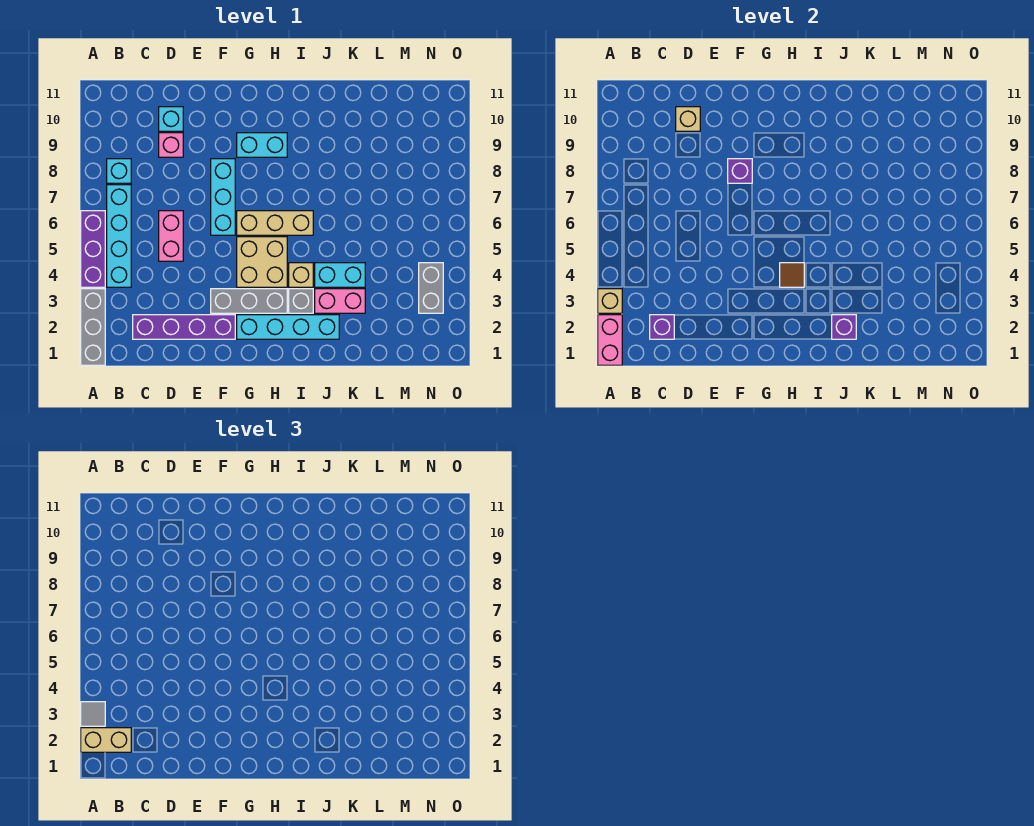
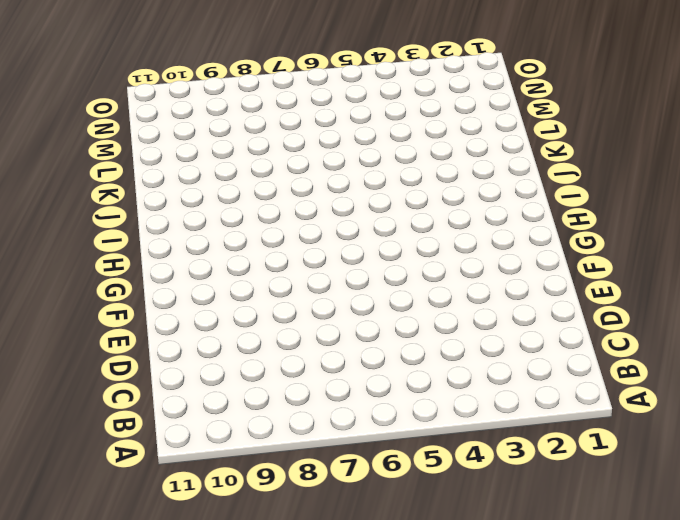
none -> grey brick A1:A3 level 1
none -> purple brick A4:A6 level 1
none -> cyan brick B4:B7 level 1

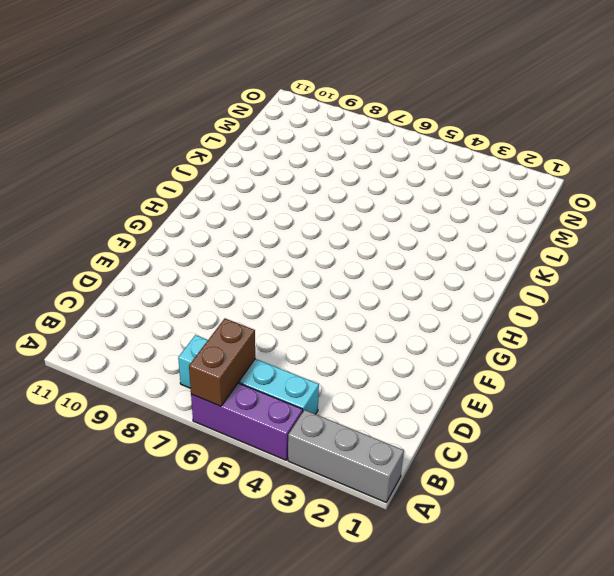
brown brick A6:B6 level 2 -> none
none -> cyan brick B8 level 1
none -> purple brick C2:F2 level 1
none -> pink brick D5:D6 level 1

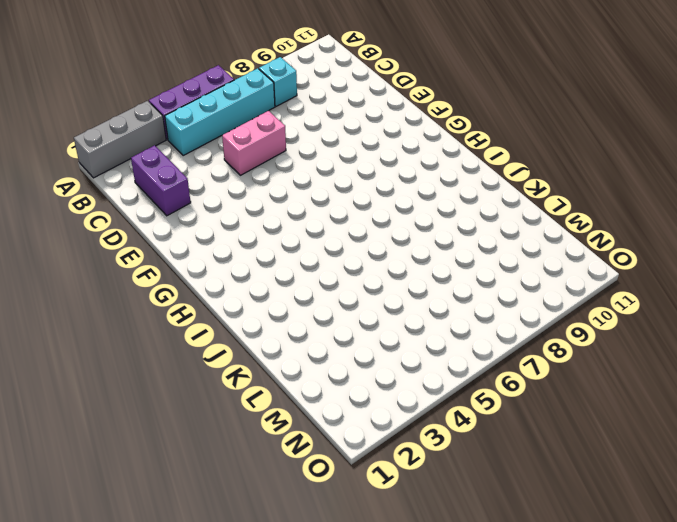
purple brick C2:D2 level 1 -> purple brick C2:F2 level 1
none -> pink brick D9 level 1
none -> cyan brick D10 level 1
none -> grey brick F3:H3 level 1

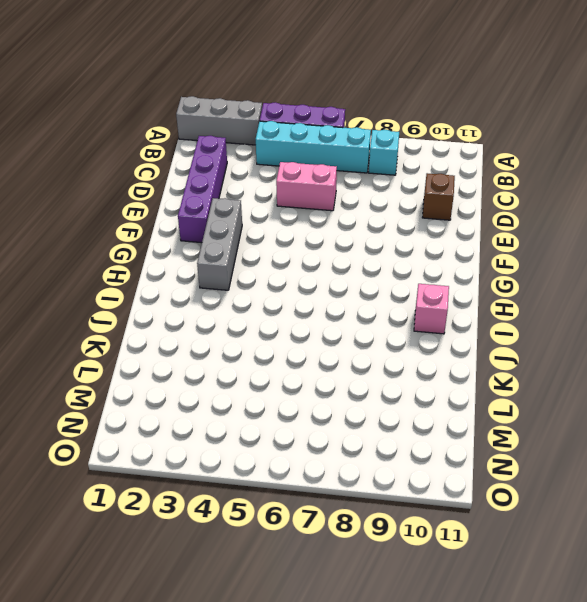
brown brick D10 level 1 -> cyan brick D10 level 1
pink brick I10 level 1 -> pink brick D9 level 1
none -> cyan brick F6:F8 level 1
none -> cyan brick G2:J2 level 1
none -> tan brick G4:H5 level 1

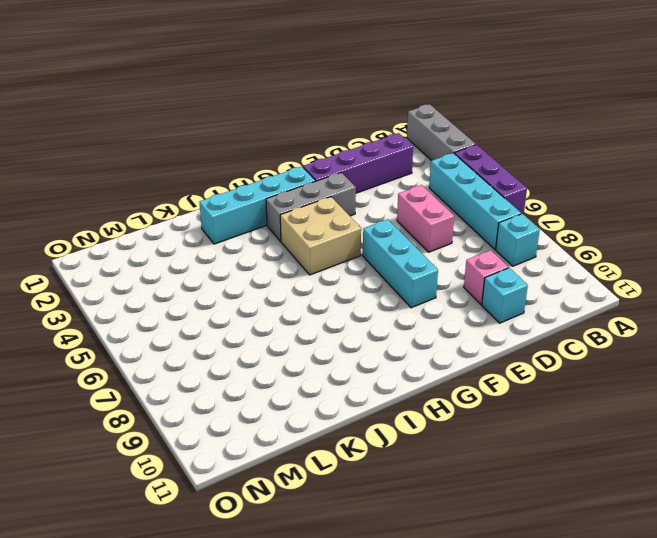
none -> tan brick G6:I6 level 1
none -> cyan brick G9:H9 level 1
none -> grey brick I3 level 1

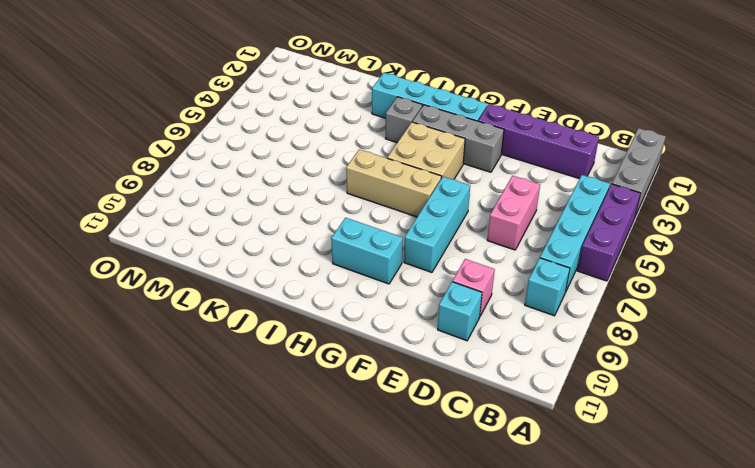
none -> tan brick I4 level 1
none -> pink brick J3:K3 level 1
none -> cyan brick J4:K4 level 1

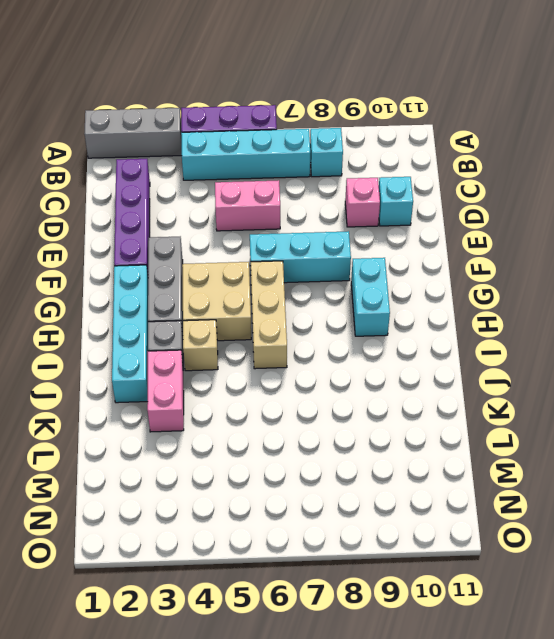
none -> cyan brick J4:K4 level 1
none -> grey brick N3:N4 level 1
none -> pink brick A1:A2 level 2

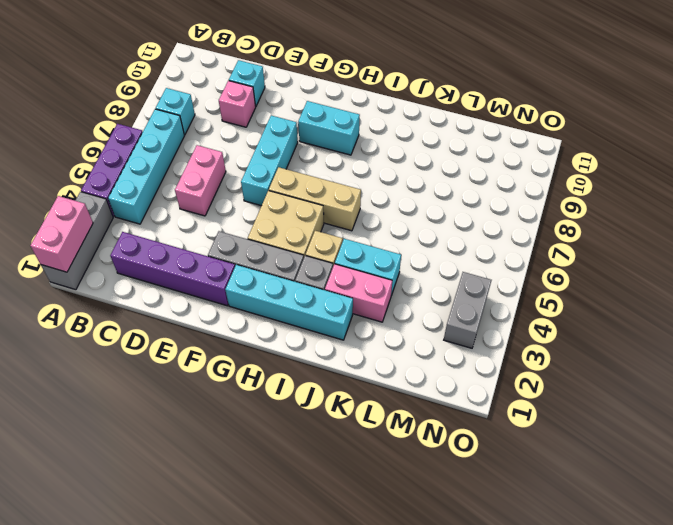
none -> tan brick A3 level 2
none -> purple brick C2 level 2
none -> tan brick D10 level 2

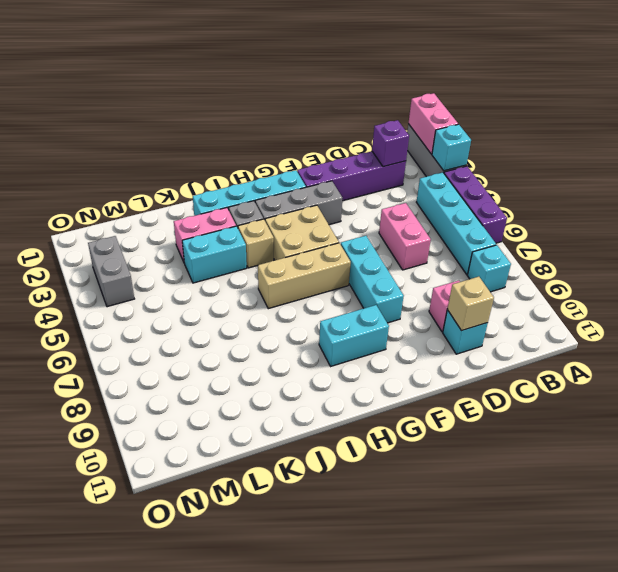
cyan brick A3 level 2 -> tan brick A3 level 2
none -> purple brick F8 level 2
none -> brown tile H4 level 2
none -> purple brick J2 level 2

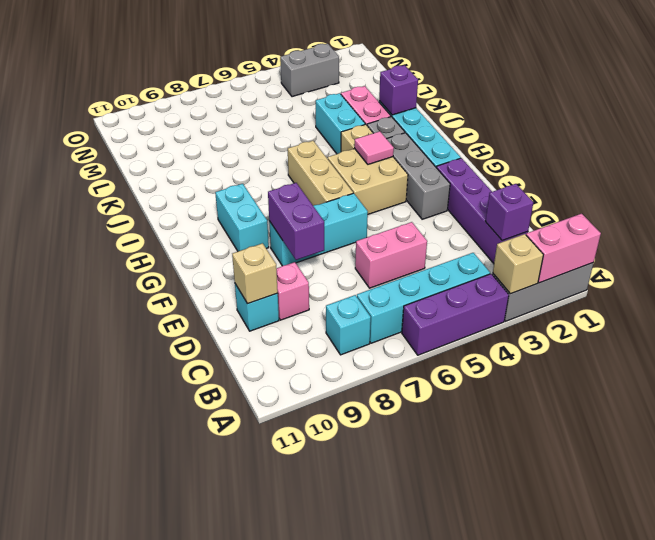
purple brick E8:F8 level 2 -> purple brick F8 level 2
pink tile H4 level 2 -> brown tile H4 level 2
none -> tan brick A2:B2 level 3
none -> grey tile A3 level 3

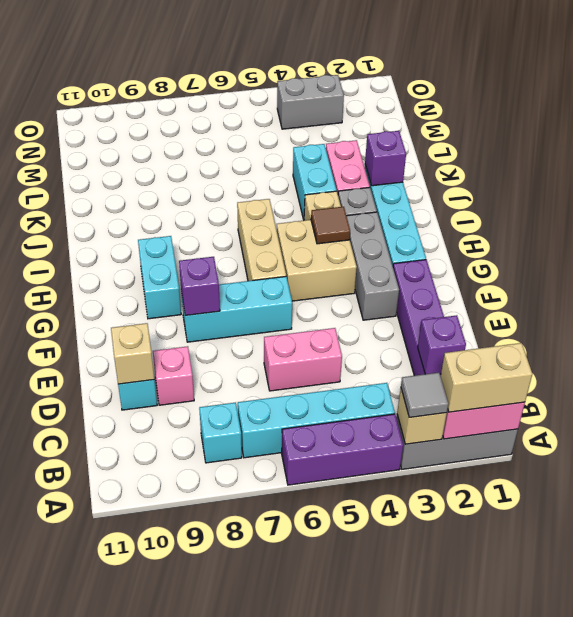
tan brick A1:A2 level 3 -> tan brick A2:B2 level 3

